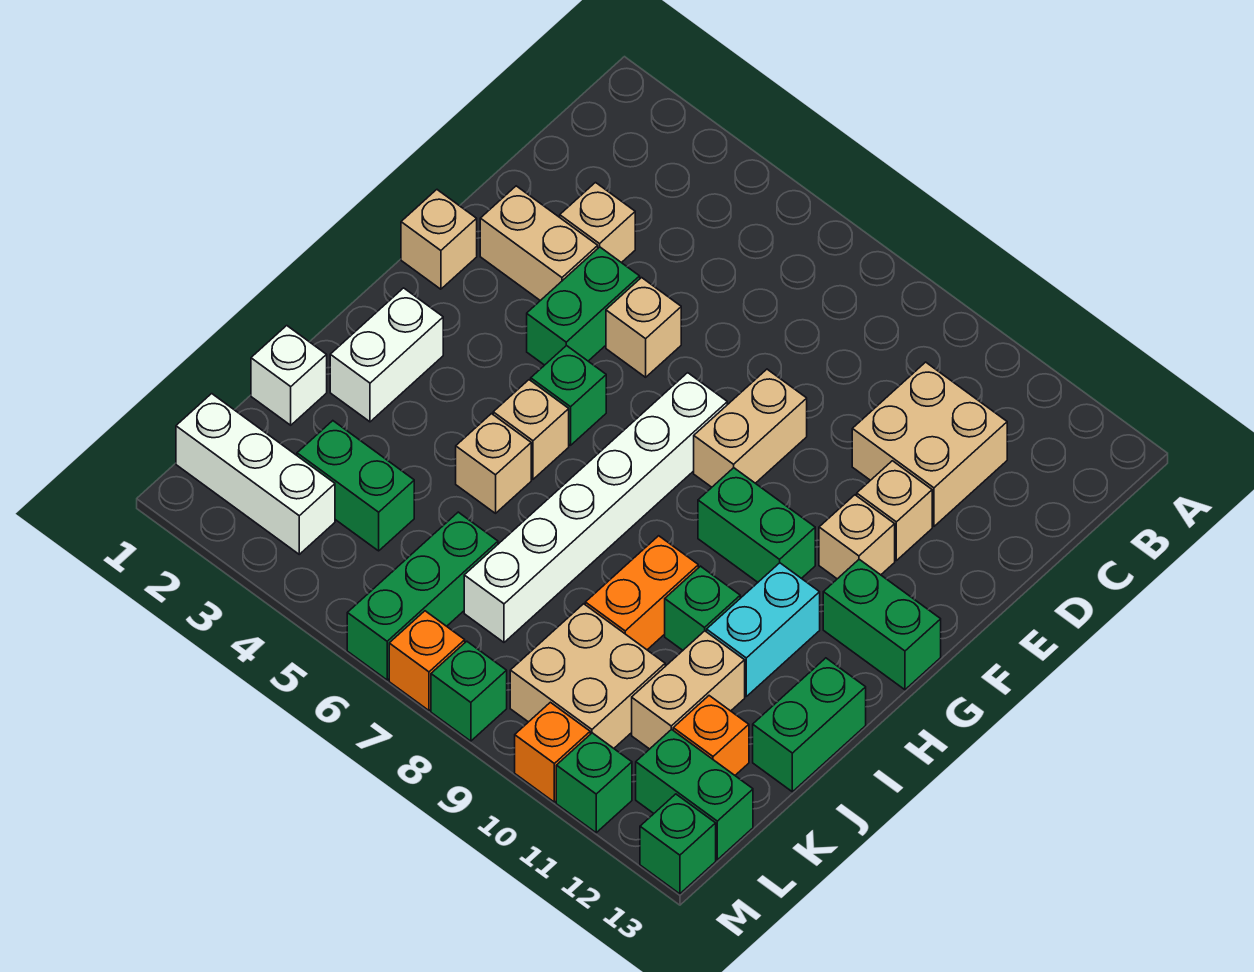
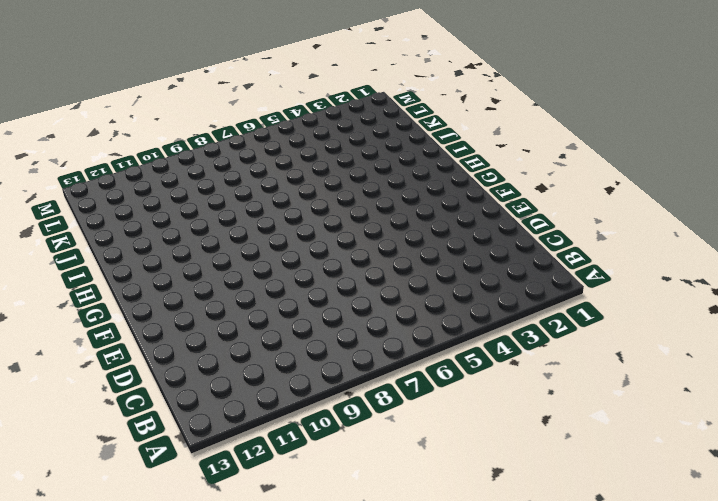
none -> tan brick C10:D11 level 1
none -> tan brick D3 level 1
none -> tan brick E2:E3 level 1
none -> green brick E4:F4 level 1

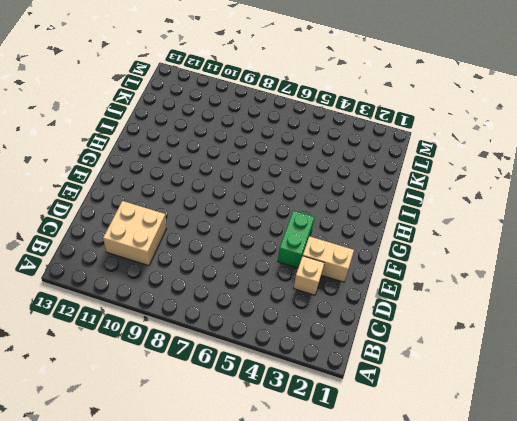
none -> tan brick E5 level 1
none -> tan brick E8:F8 level 1
none -> tan brick E11 level 1
none -> tan brick F1 level 1

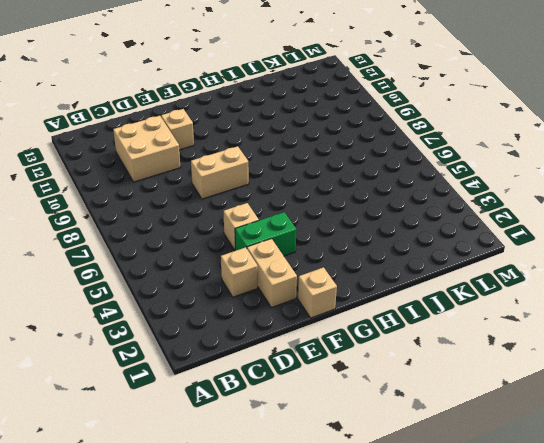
none -> white brick F7:K7 level 1
none -> tan brick F11 level 1
none -> green brick G5 level 1
none -> green brick G9:G10 level 1

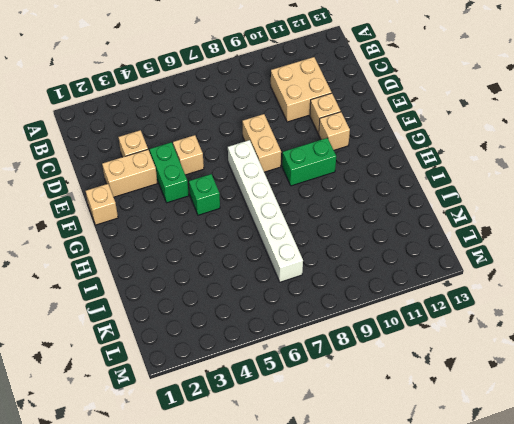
none -> green brick G12:G13 level 1
none -> white brick H2:I2 level 1
none -> tan brick H5 level 1
none -> cyan brick H11:I11 level 1

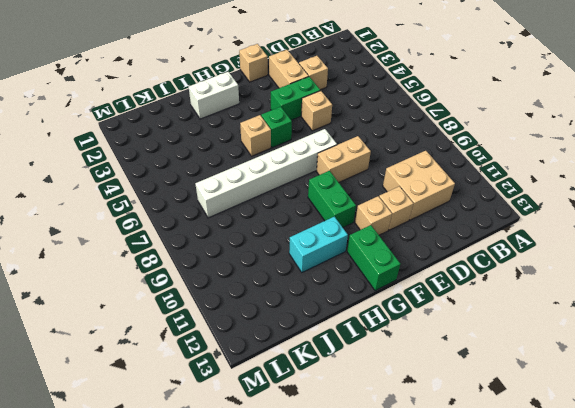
none -> tan brick I5 level 1
none -> orange brick I9:J9 level 1
none -> green brick I10 level 1
none -> green brick I13:J13 level 1

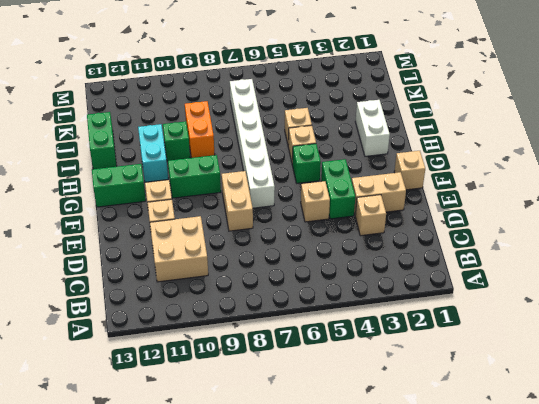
none -> white brick J1 level 1
none -> tan brick J11:K11 level 1
none -> green brick K3:K4 level 1
none -> green brick K6:M6 level 1

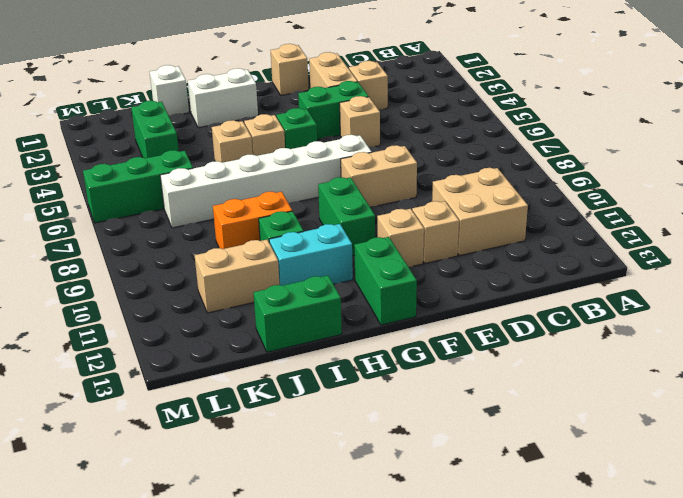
none -> tan brick K9:L10 level 1
none -> orange brick K12 level 1
none -> white brick L1:L3 level 1
none -> green brick L12:L13 level 1

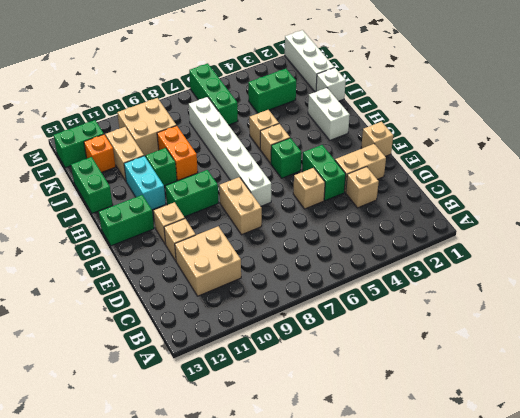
white brick K1:M1 level 1 -> white brick L1:L3 level 1
none -> orange brick M7 level 1
none -> green brick M8 level 1
none -> orange brick M10 level 1
none -> green brick M11 level 1

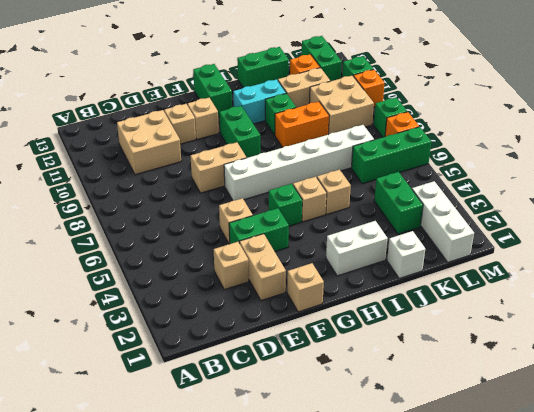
none -> green brick M13 level 1

